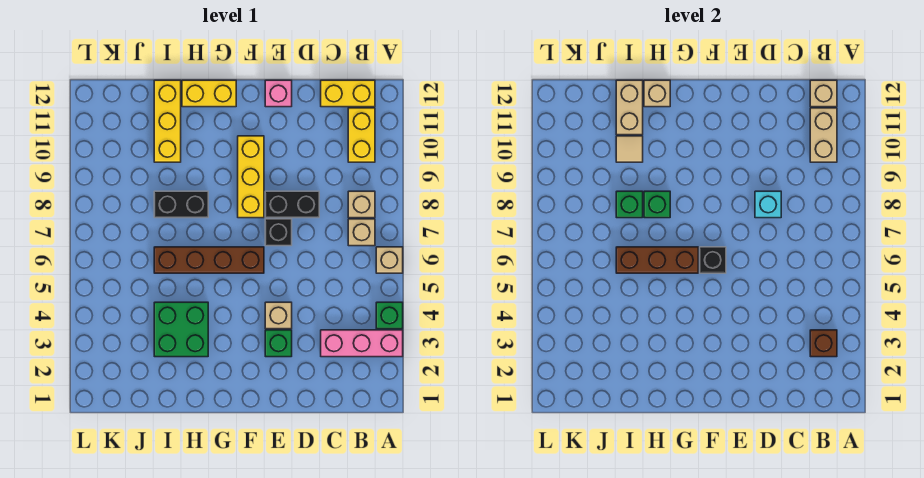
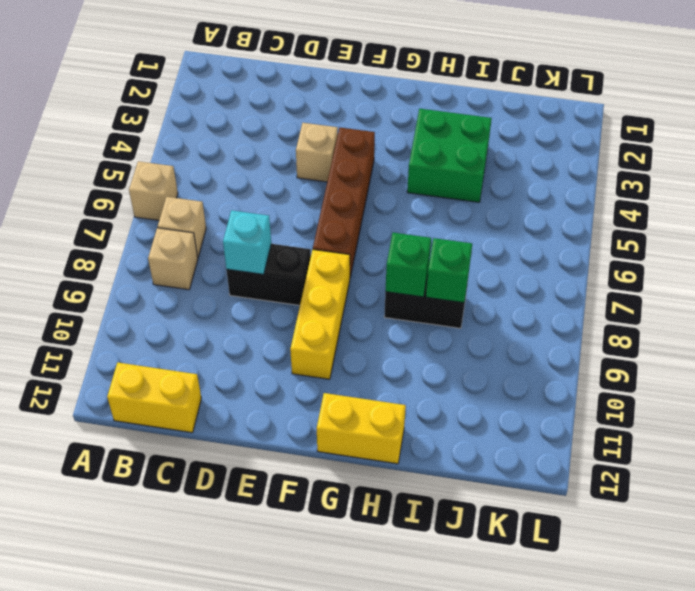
brown brick F4:F7 level 1 -> brown brick F6:I6 level 1
none -> pink brick A3:C3 level 1
none -> green brick A4 level 1
none -> yellow brick B10:B11 level 1

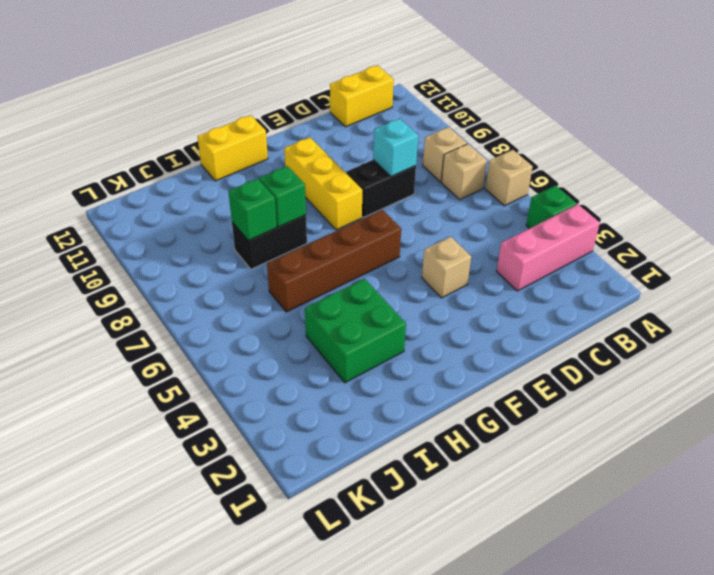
none -> yellow brick B10:B11 level 1
none -> green brick E3 level 1
none -> black brick E7 level 1

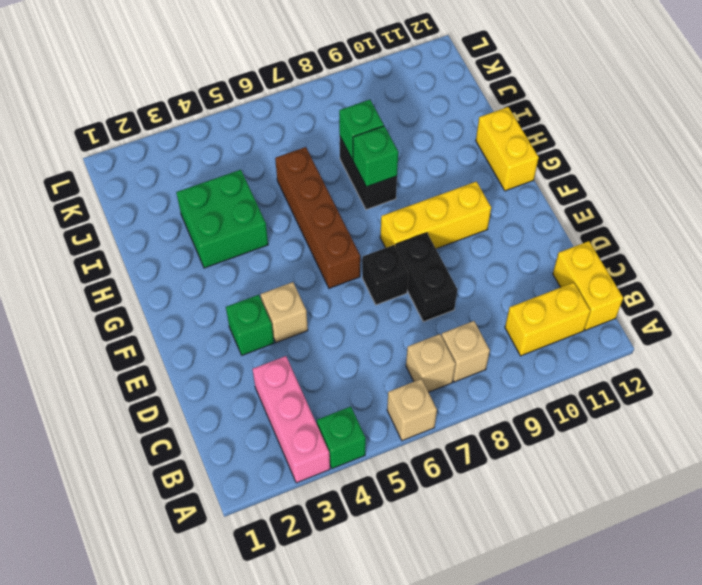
none -> pink brick E12 level 1
none -> yellow brick I10:I12 level 1
none -> brown brick B3 level 2

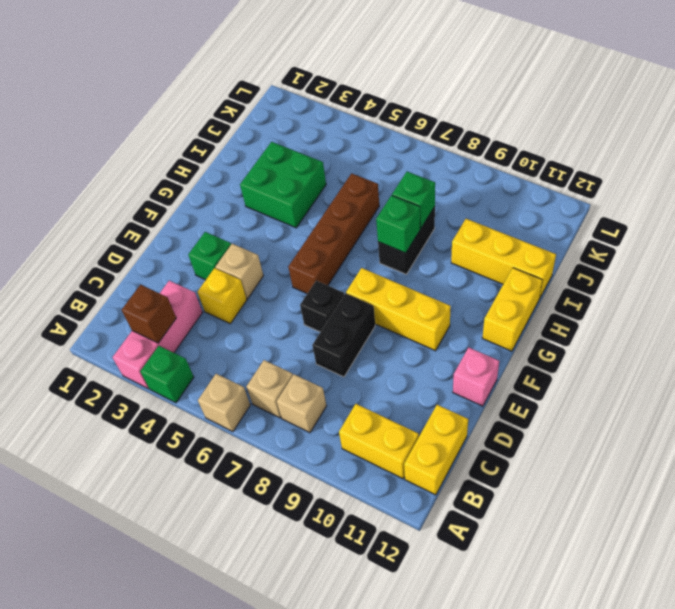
yellow brick D4 level 1 -> none
none -> tan brick B10:B11 level 2
none -> tan brick B12 level 2
none -> cyan brick D8 level 2

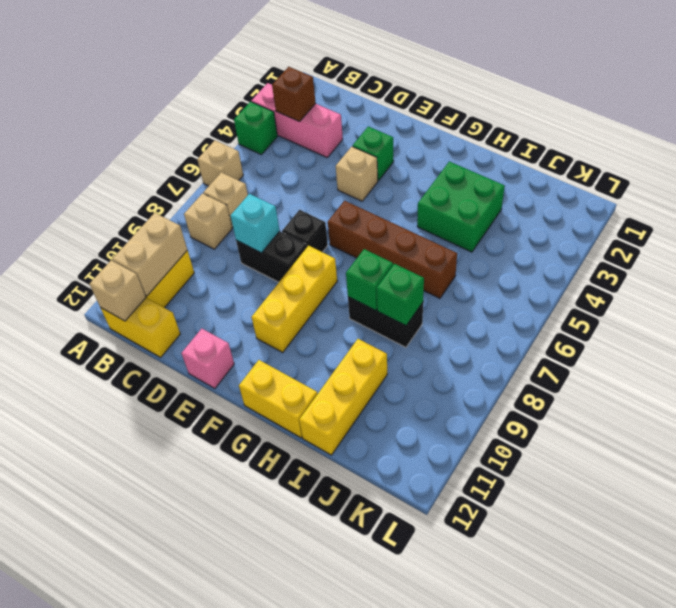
none -> black brick F6 level 2
none -> brown brick G6:I6 level 2
none -> tan brick H12 level 2

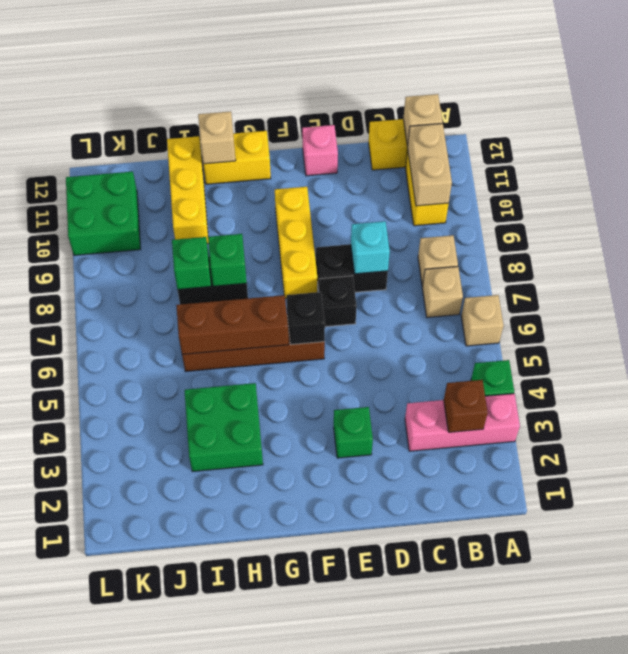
green brick K10:L11 level 1 -> none
none -> tan brick E4 level 1
none -> tan tile I10 level 2
none -> tan brick I11:I12 level 2

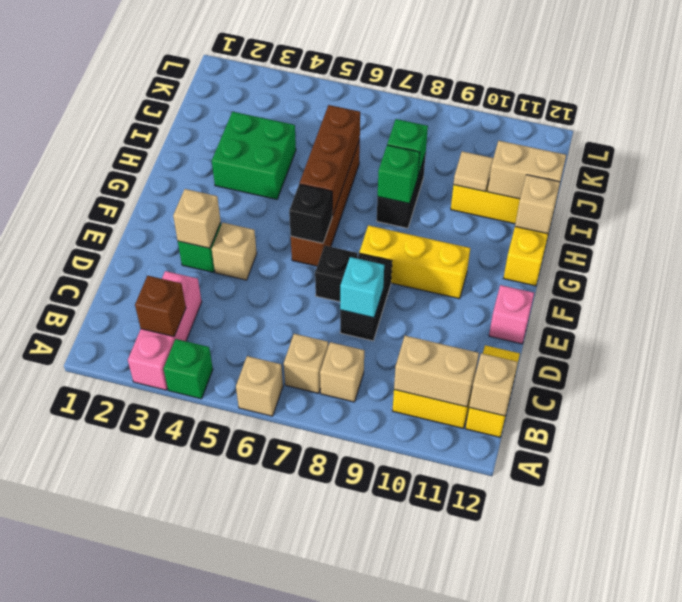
tan brick E3 level 2 -> none

